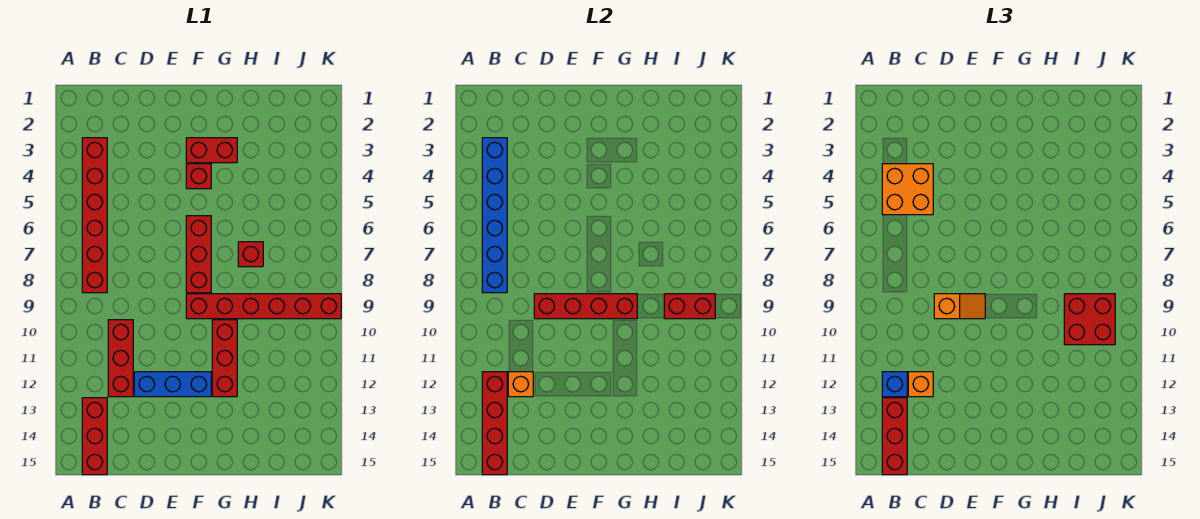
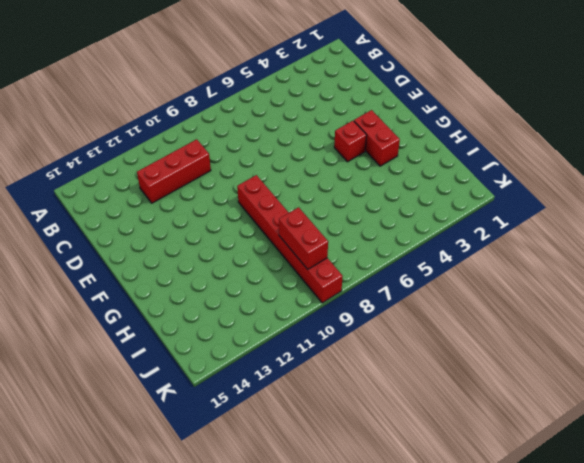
none -> red brick B3:B8 level 1
none -> red brick B13:B15 level 1
none -> blue brick D12:F12 level 1

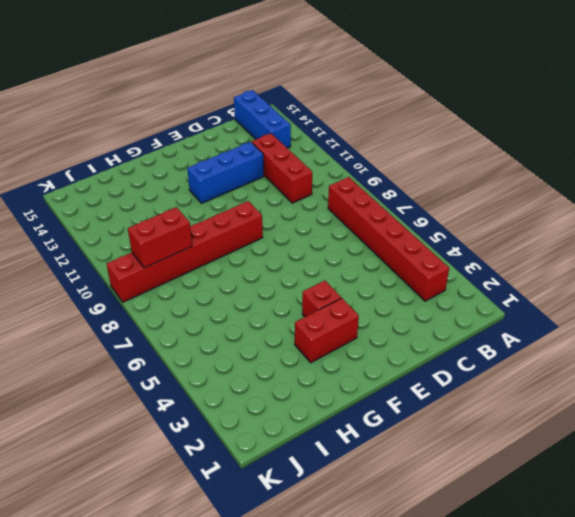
blue brick B13:B15 level 1 -> red brick B13:B15 level 1
none -> red brick F6:F8 level 1
none -> red brick G10:G12 level 1
none -> red brick H7 level 1

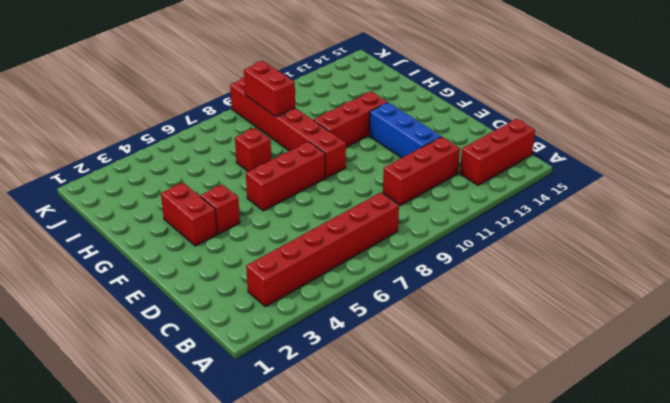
none -> blue brick B3:B8 level 2
none -> red brick B12:B15 level 2
none -> orange brick C12 level 2

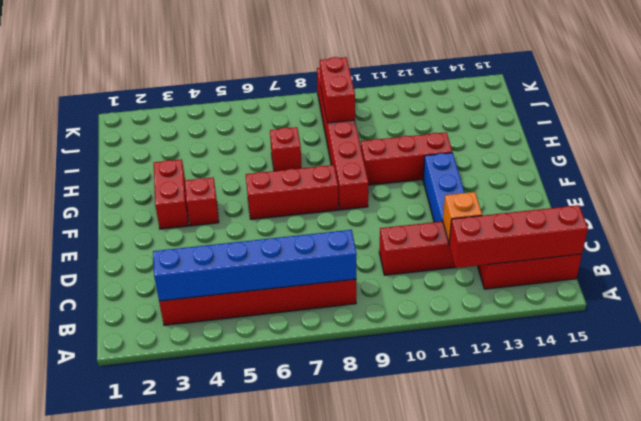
none -> red brick D9:G9 level 2
none -> orange brick B4:C5 level 3
none -> blue brick B12 level 3

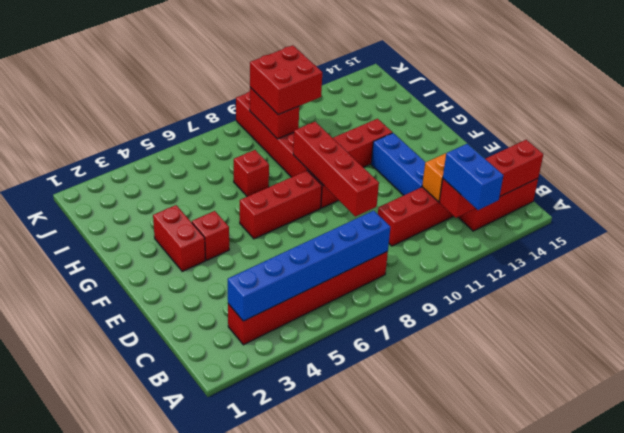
blue brick A12:B12 level 3 -> blue brick B12 level 3
none -> orange brick B4:C5 level 3
none -> red brick B13:B15 level 3
none -> orange brick C12 level 3

